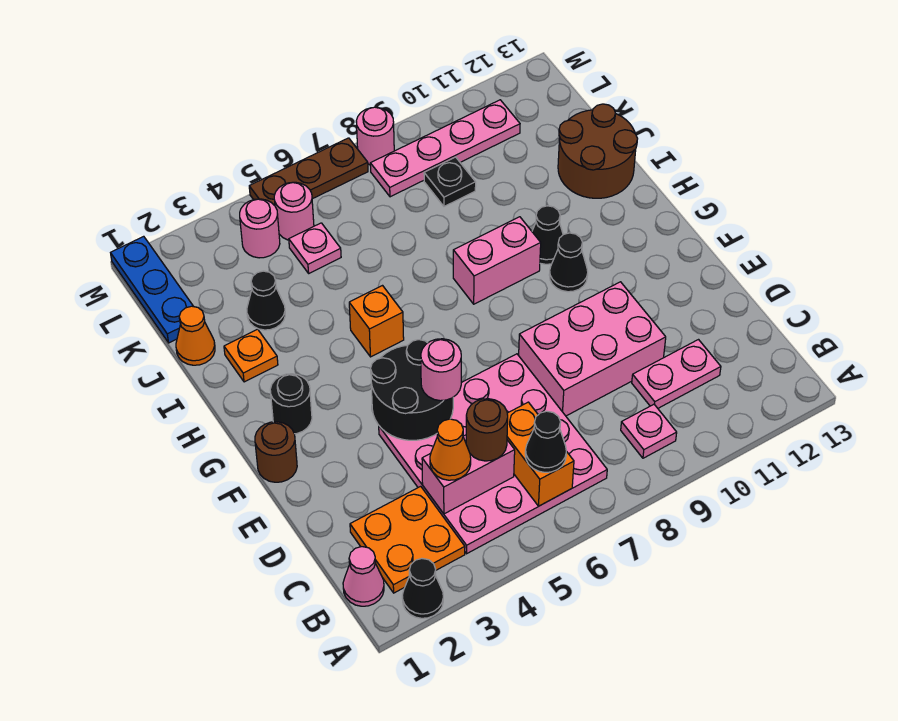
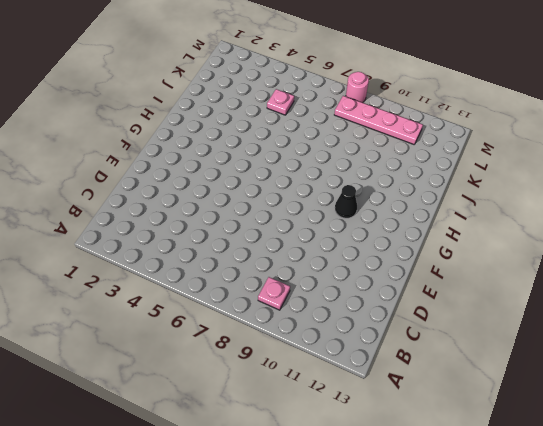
none -> black cone A2 level 1
none -> pink cone B1 level 1
none -> orange plate B2:C3 level 1
none -> pink plate B4:E7 level 1

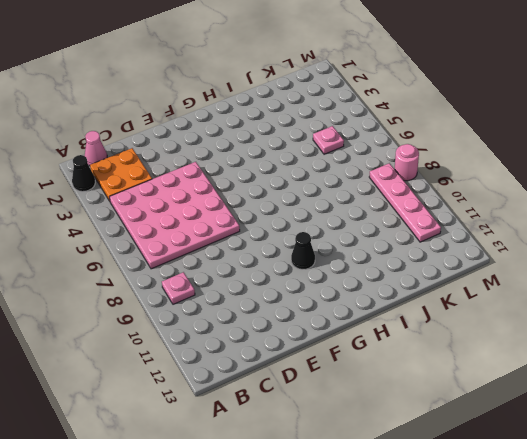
none -> pink plate C10:C11 level 1
none -> pink brick D8:E10 level 1
none -> brown round brick F1 level 1
none -> black round brick G2 level 1

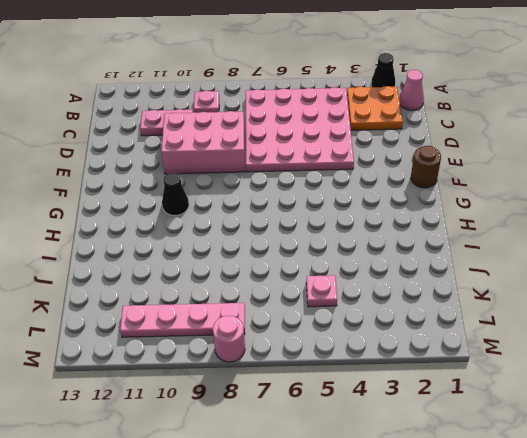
none -> black round brick G2 level 1
none -> orange brick H5 level 1
none -> pink brick H8:H9 level 1
none -> black cone H10 level 1

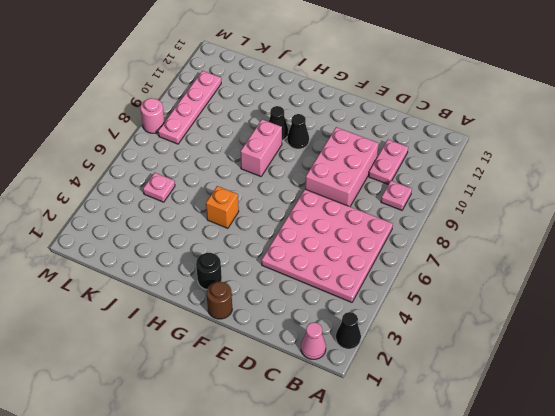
none -> orange plate B2:C3 level 1
none -> orange plate I2 level 1
none -> brown round brick I12:J13 level 1
none -> orange cone J1 level 1

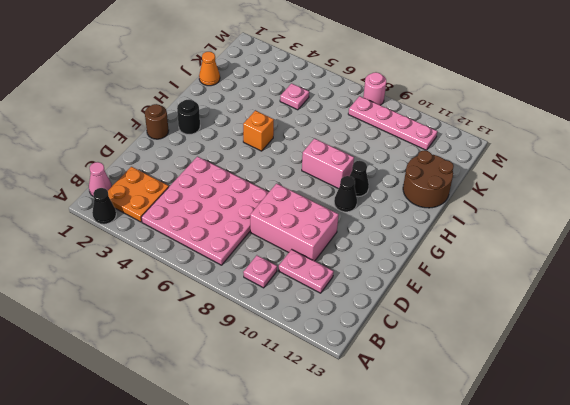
none -> orange plate I2 level 1
none -> black cone J3 level 1
none -> blue plate K1:M1 level 1
none -> black plate K9 level 1

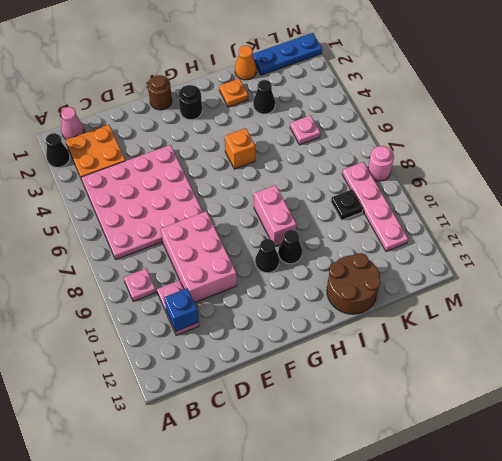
blue brick C11 level 2 -> none
none -> pink round brick L4 level 1
none -> pink round brick L5 level 1
none -> brown plate M5:M7 level 1
none -> orange brick B6:C6 level 2

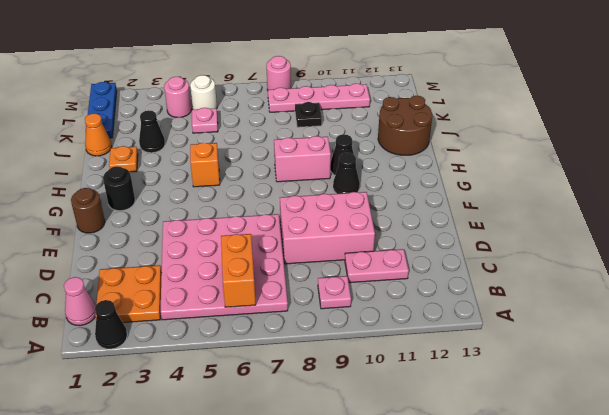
white round brick L5 level 1 -> pink round brick L5 level 1
none -> brown plate M5:M7 level 1
none -> pink brick C4:C5 level 2
none -> black round brick E4:F5 level 2
none -> black cone B6 level 3

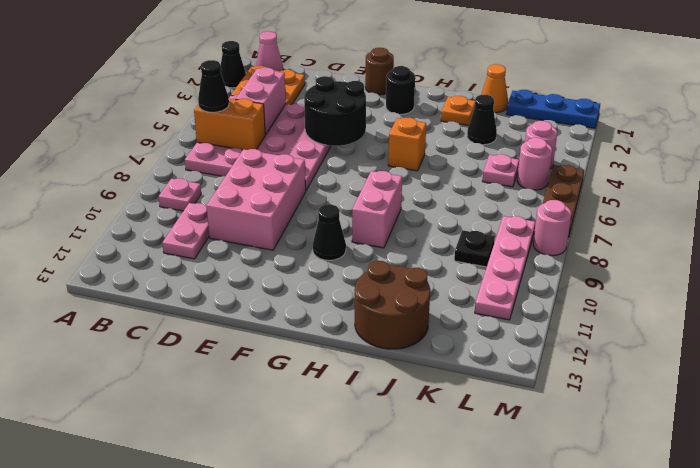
none -> black cone H10 level 1
none -> orange cone C4 level 3
none -> brown round brick C5 level 3
none -> pink round brick E5 level 3

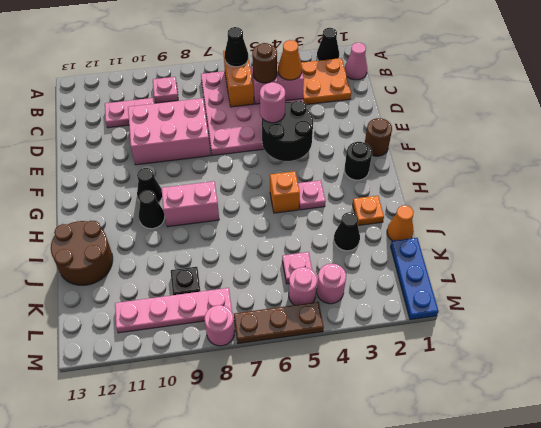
pink plate H4 level 1 -> none

